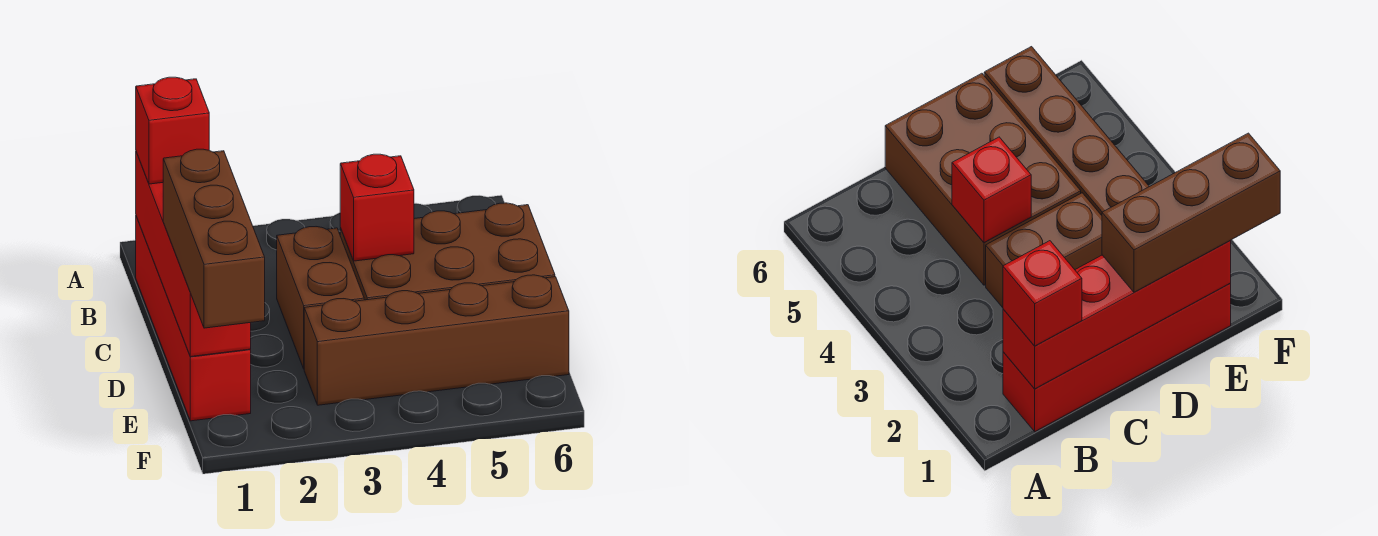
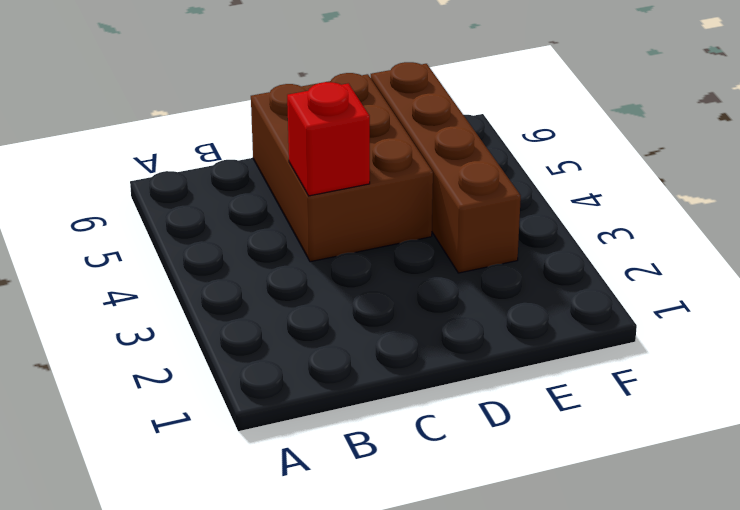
none -> red brick B1:E1 level 1
none -> brown brick C3:D3 level 1

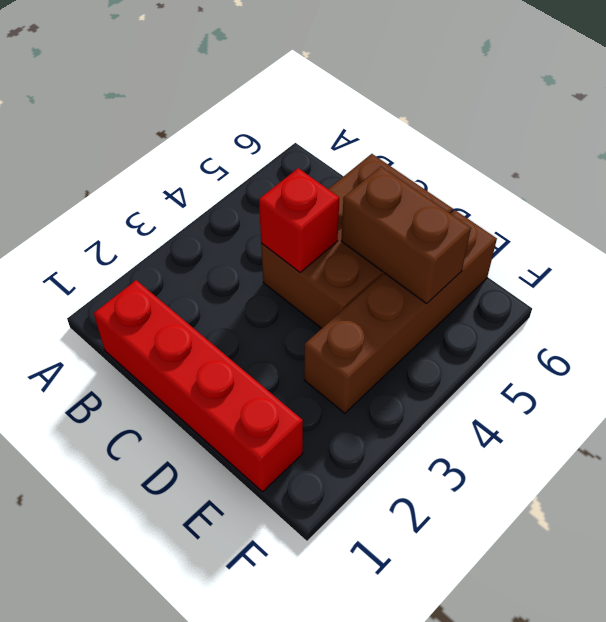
brown brick D5:E5 level 2 -> brown brick C3:D3 level 1
none -> red brick B1:E1 level 2
none -> red brick B1 level 3

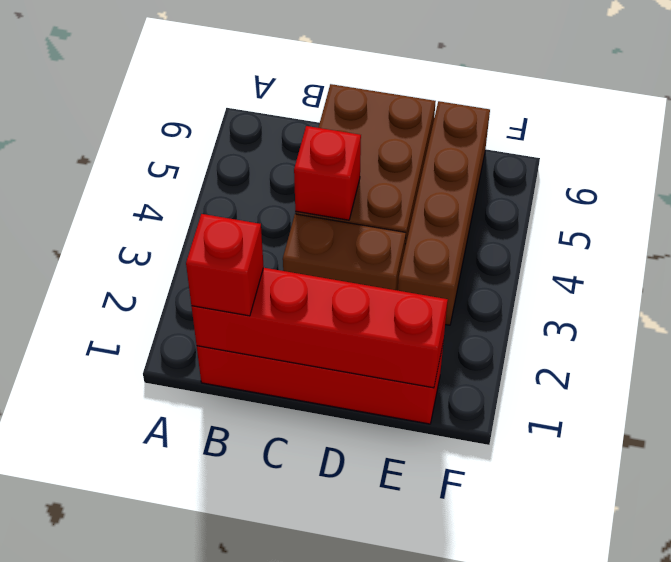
none -> brown brick D1:F1 level 3

